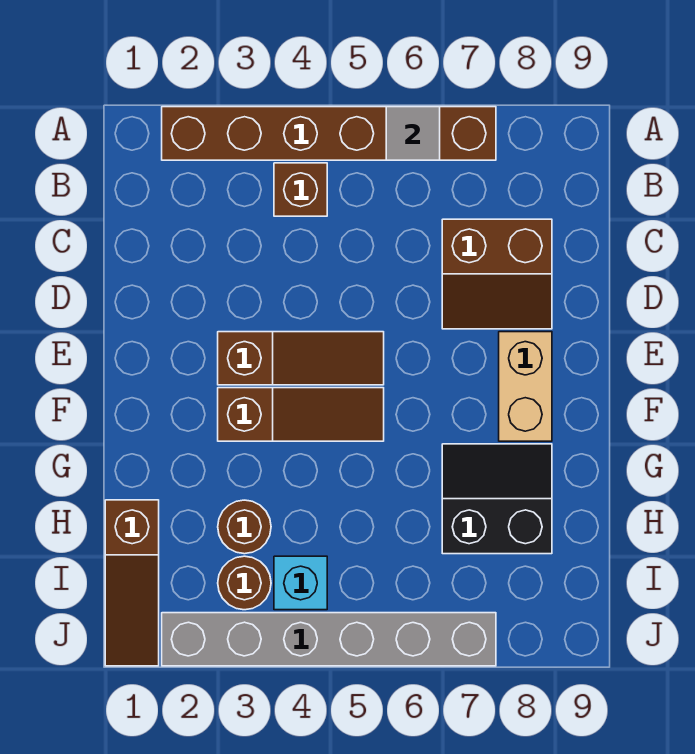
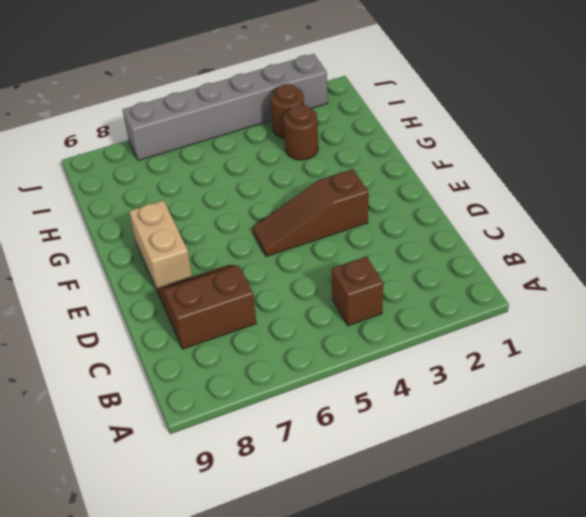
none -> brown brick A2:A7 level 1
none -> brown slope F3:F5 level 1 top 3
none -> black slope G7:H8 level 1 top H

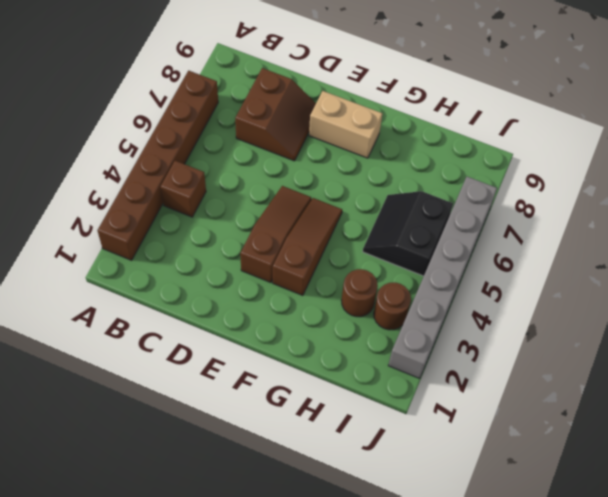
black slope H5:I6 level 1 top I -> black slope G7:H8 level 1 top H
none -> brown slope H1:J1 level 1 top H
none -> cyan brick I4 level 1
none -> grey tile A6 level 2

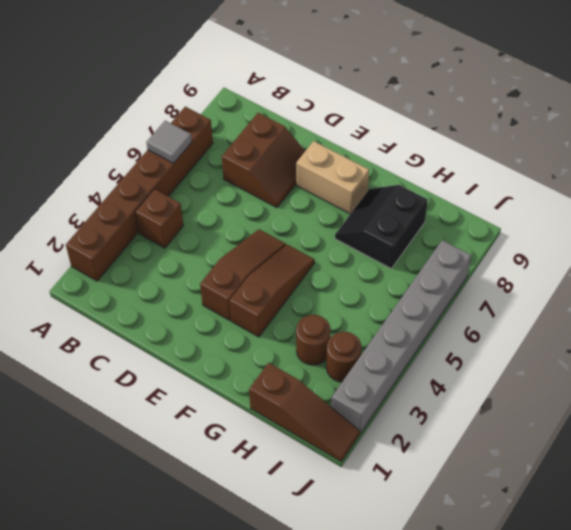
none -> cyan brick I4 level 1

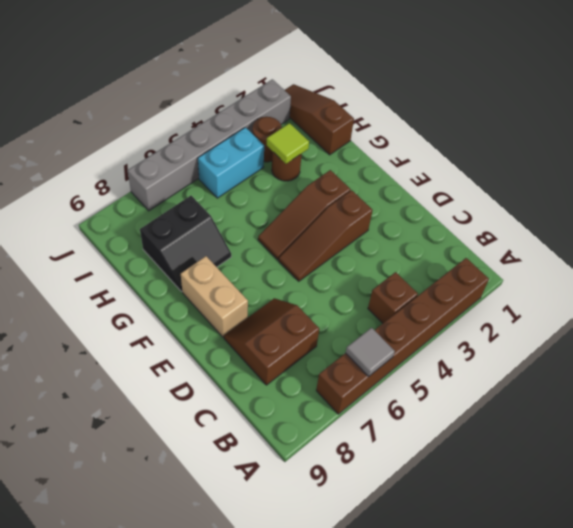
lime tile H3 level 2 -> none
cyan brick I4:I5 level 1 -> cyan brick I4 level 1

